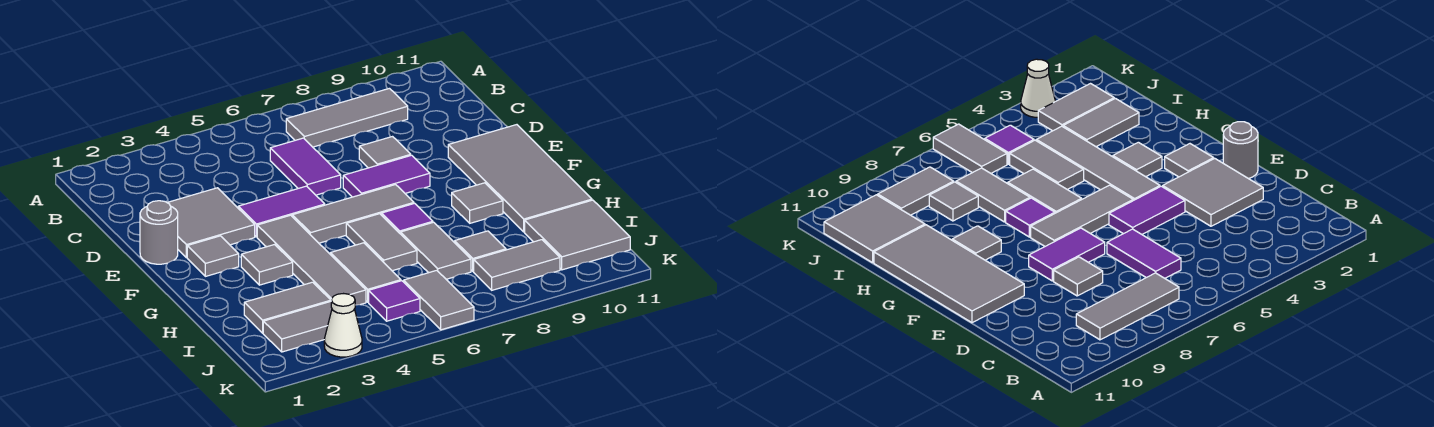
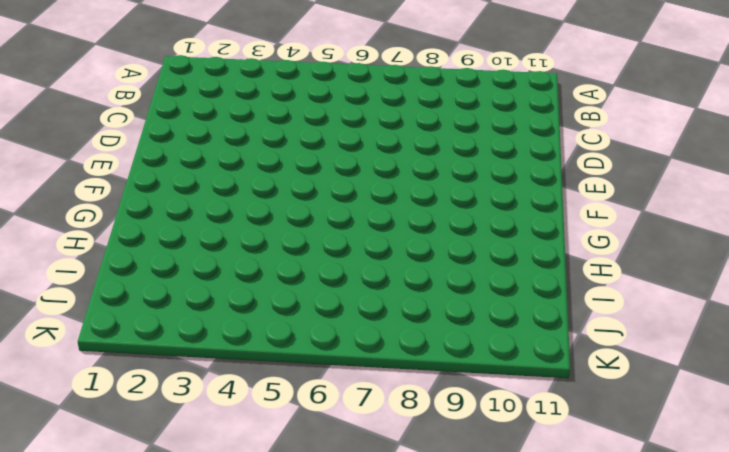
none -> grey tile B7:B9 level 1
none -> purple tile C6:D6 level 1
none -> grey tile D2:E3 level 1

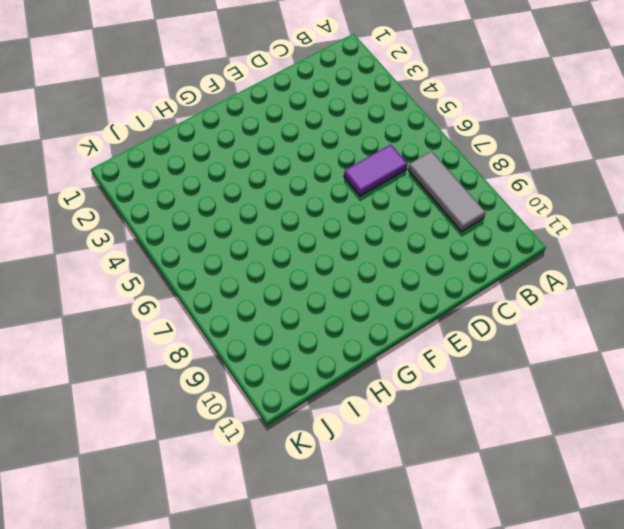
none -> grey tile D2:E3 level 1
none -> grey tile D8 level 1
none -> grey round brick E1 level 1

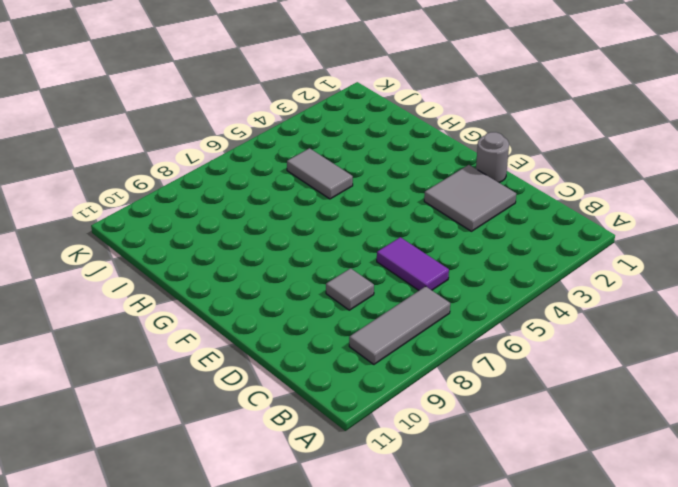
none -> purple tile E4:E5 level 1
none -> purple tile E7:E8 level 1
none -> grey tile E10:H11 level 1

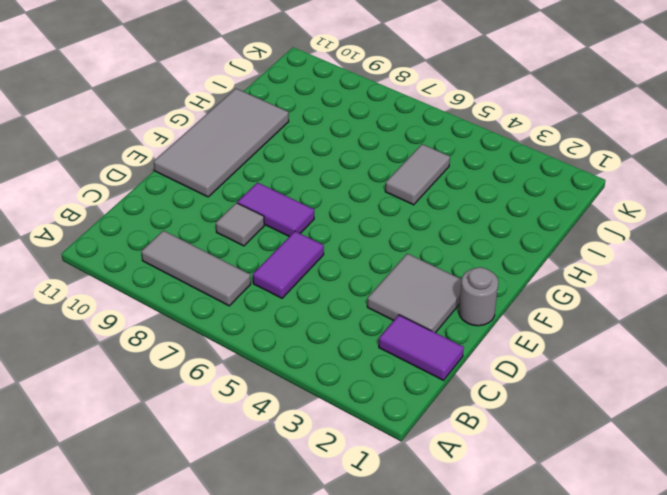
purple tile C1:C2 level 1 -> purple tile E4:E5 level 1
none -> grey tile F2 level 1
none -> grey tile F4:I4 level 1
none -> grey tile F5:F7 level 1

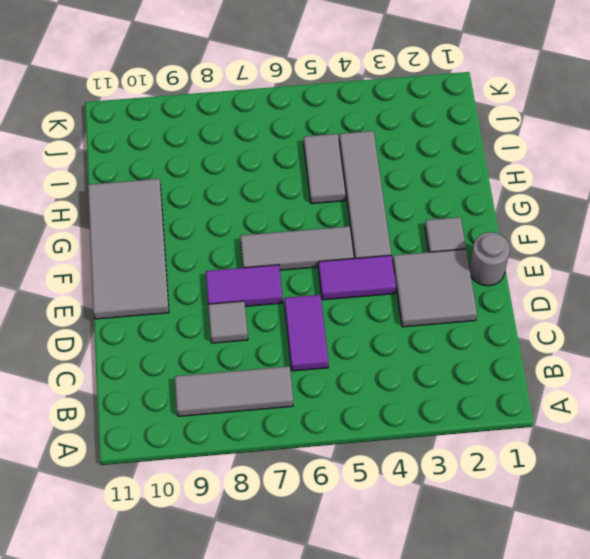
none -> grey tile G3 level 1
none -> grey tile G6:H6 level 1
none -> purple tile G7 level 1

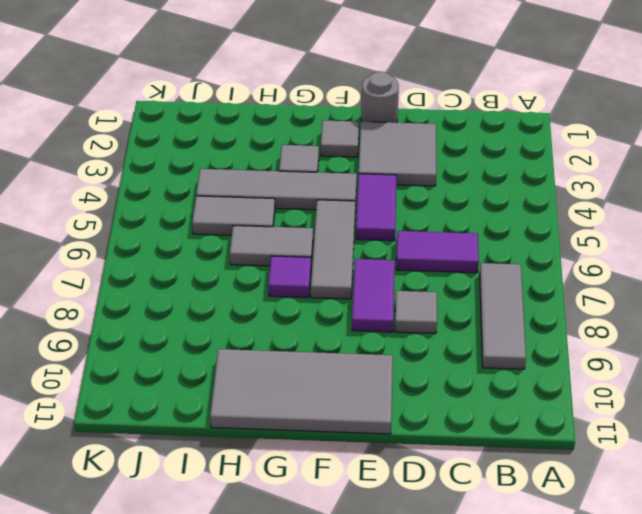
none -> grey tile G9 level 1
none -> grey tile H7:I7 level 1
none -> grey tile I2:I3 level 1

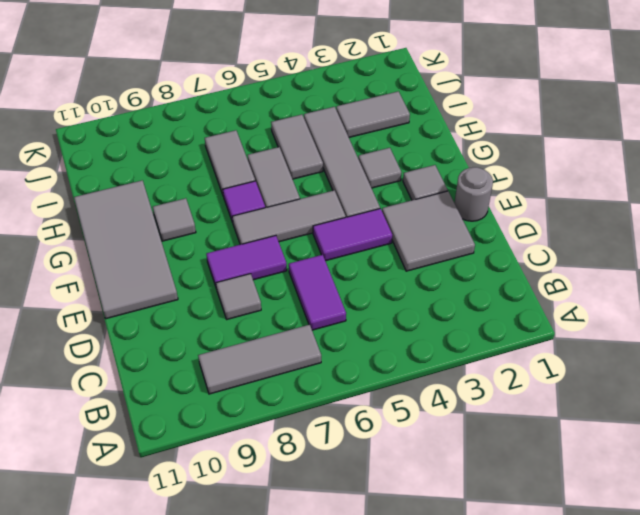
none -> grey tile I8 level 1
none -> grey tile I10:J11 level 1
none -> grey tile J2:J3 level 1

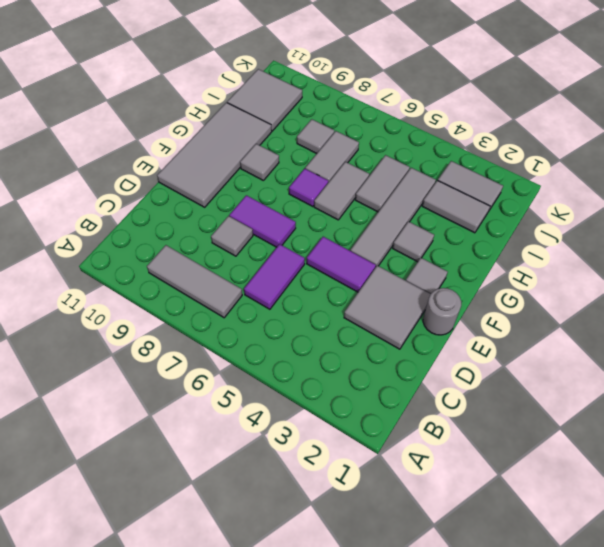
none -> grey tile F5:F7 level 1
none -> purple tile J5 level 1
none -> grey tile J6:K6 level 1

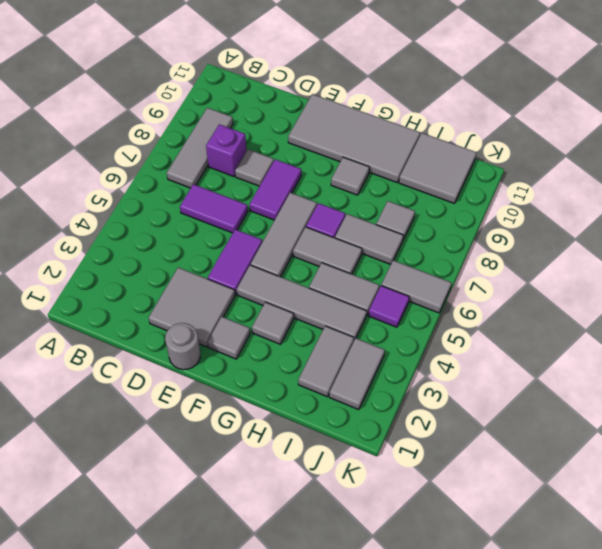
purple brick C8 level 1 -> none
none -> grey tile J8:J9 level 1
none -> white cone K3 level 1

